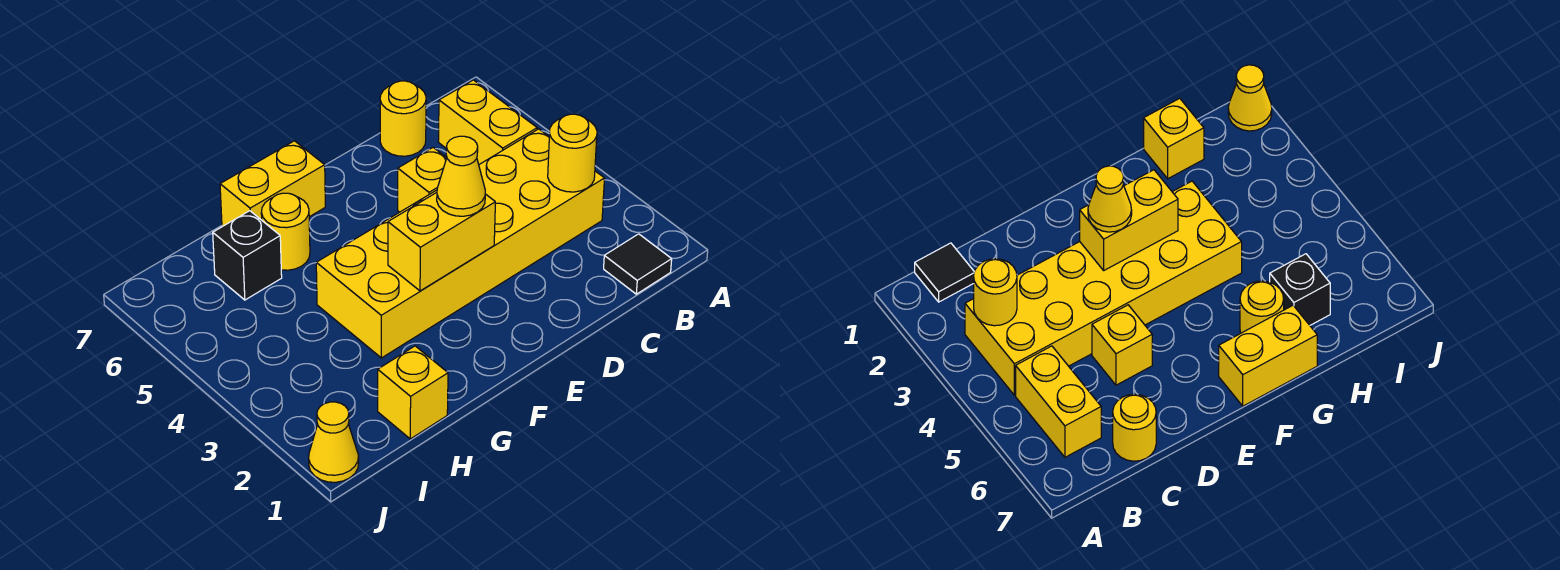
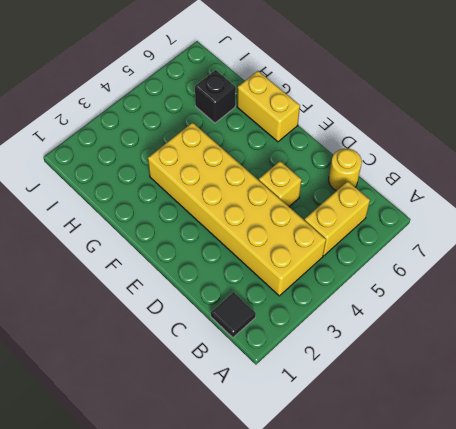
none -> yellow round brick G6 level 1
none -> yellow brick H1 level 1
none -> yellow cone J1 level 1

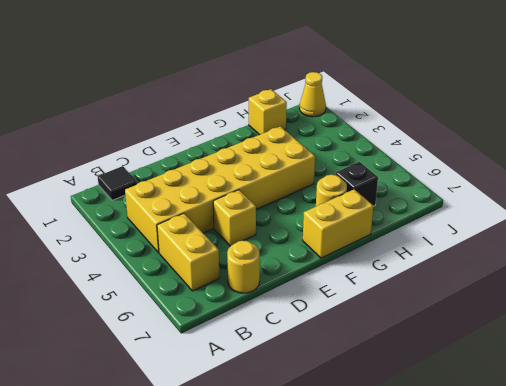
none -> yellow round brick B3 level 2
none -> yellow brick E3:F3 level 2
none -> yellow cone E3 level 3

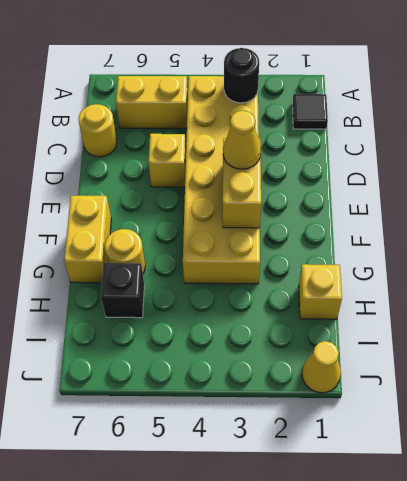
black round brick B3 level 2 -> yellow round brick B3 level 2

